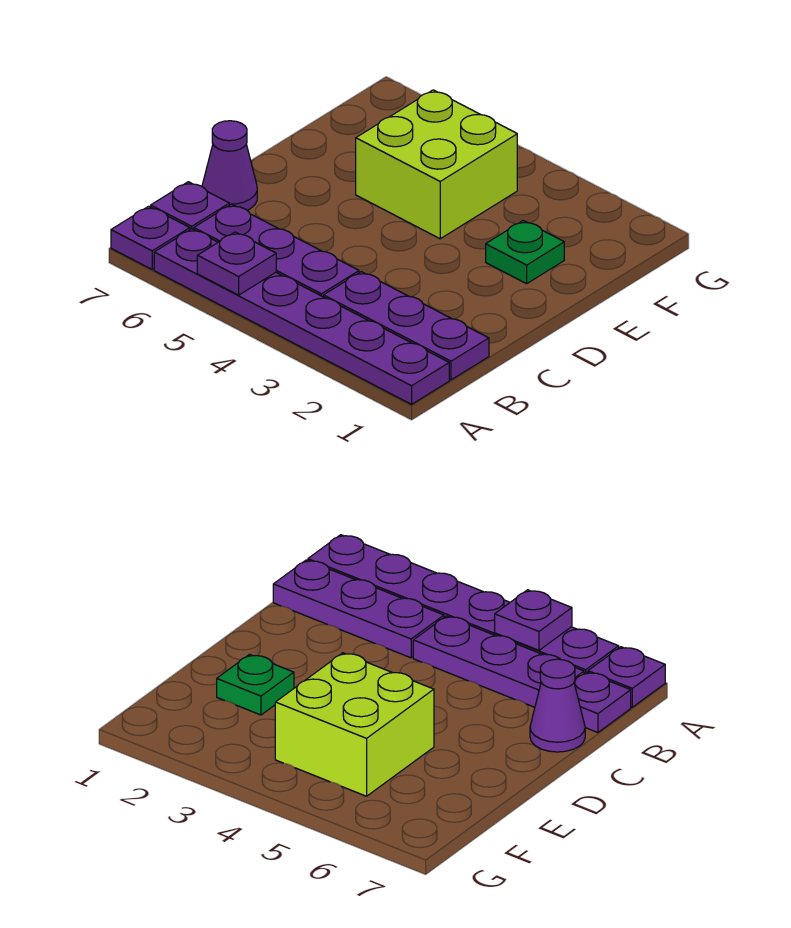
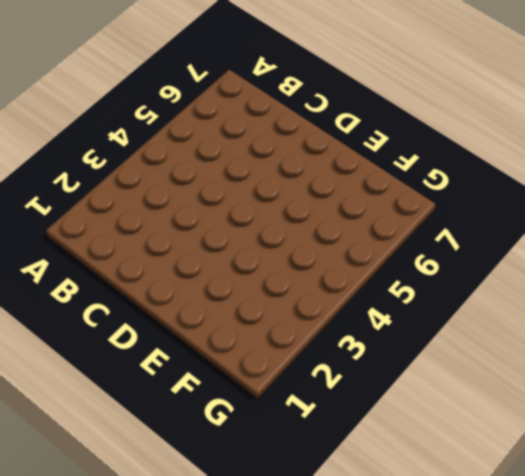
none -> purple plate A1:A6 level 1
none -> purple plate A7 level 1

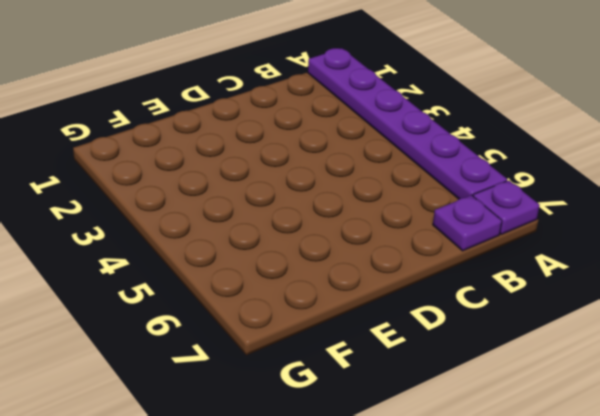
none -> purple plate B1:B3 level 1
none -> purple plate B4:B6 level 1

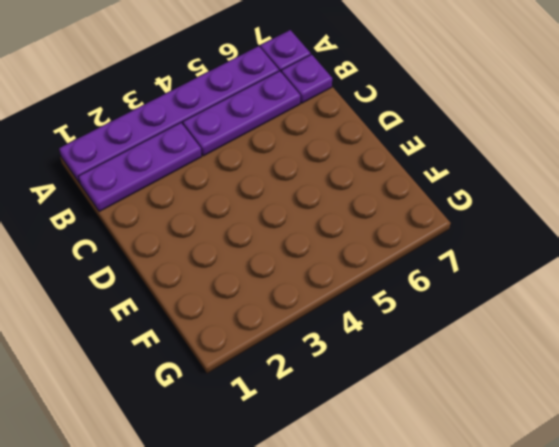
none -> purple cone C7 level 1
none -> green plate E2 level 1

